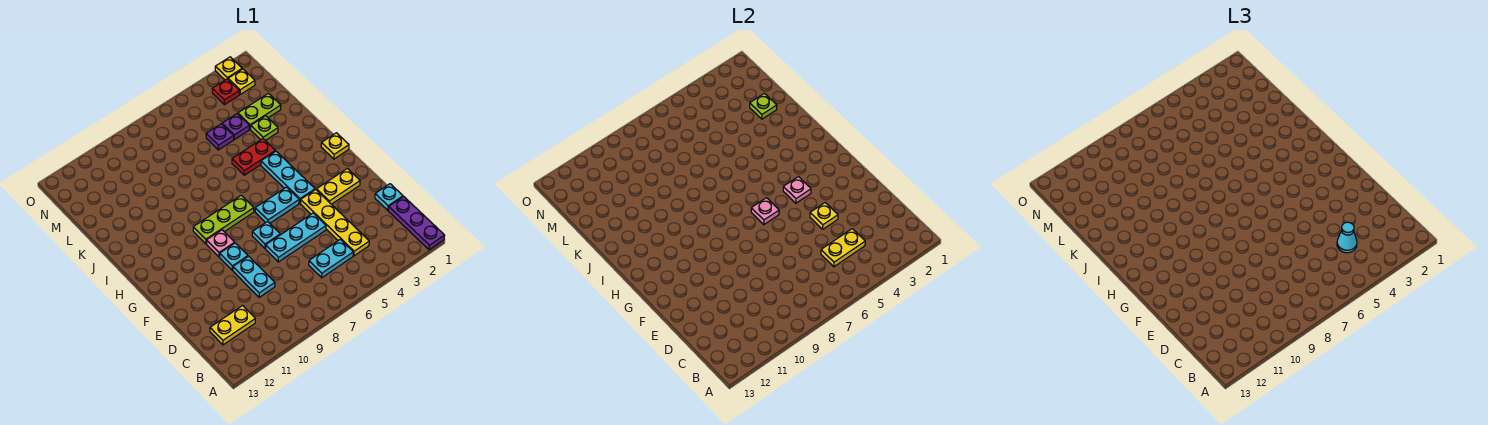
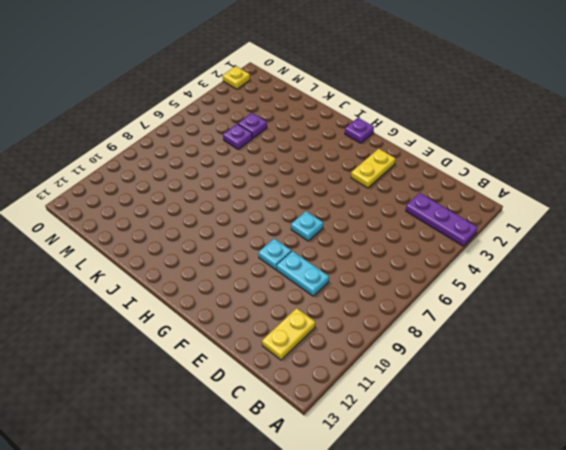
purple plate A3:C3 level 1 -> purple plate A1:C1 level 1
purple plate H1 level 1 -> yellow plate H1 level 1
none -> yellow plate C4:F4 level 1
none -> cyan plate C5:C6 level 1
none -> cyan plate D1 level 1

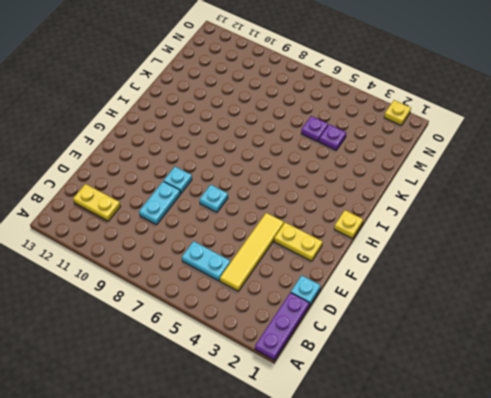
yellow tile C4:F4 level 1 -> yellow plate C4:F4 level 1
none -> cyan plate E5:E7 level 1
none -> cyan plate G4:I4 level 1
none -> cyan plate G5:G6 level 1

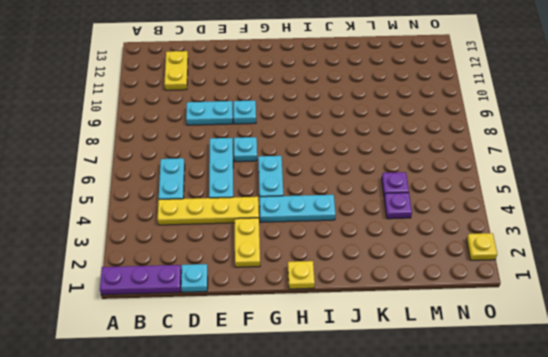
none -> pink plate G9 level 1
none -> lime plate H7:H9 level 1
none -> red plate J4:J5 level 1

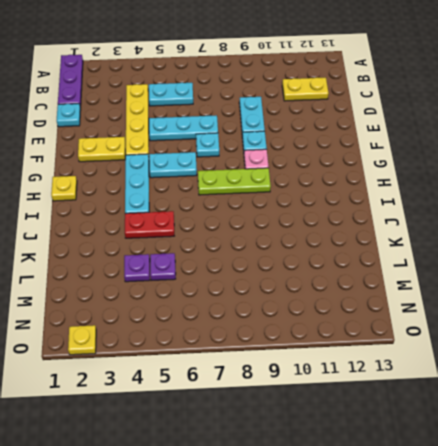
none -> lime plate K3 level 1
none -> lime plate L2:L3 level 1
none -> yellow plate N2 level 1

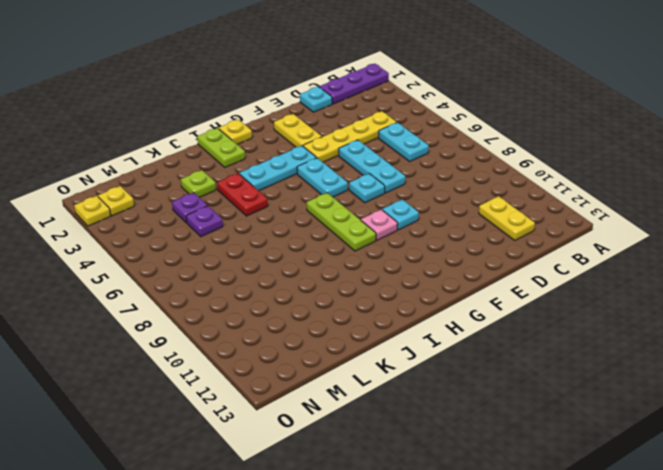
lime plate I1:I2 level 1 -> lime plate L2:L3 level 1
none -> cyan plate D9:E9 level 1
none -> red plate N3 level 1
none -> yellow plate C4:C5 level 2

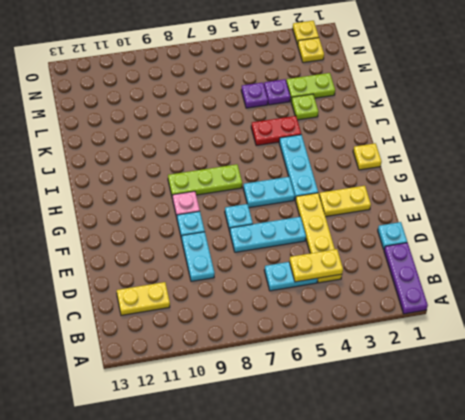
none -> red plate N3 level 1
none -> yellow plate E4 level 2
none -> pink plate G4 level 2

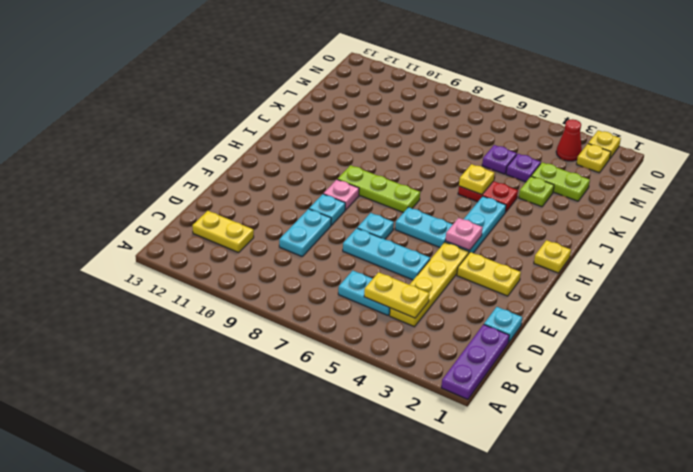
yellow plate J5 level 2 -> yellow plate E4 level 2
red cone N3 level 1 -> red plate N3 level 1
none -> pink plate G6 level 2
none -> lime plate L2 level 2
none -> cyan cone C4 level 3

